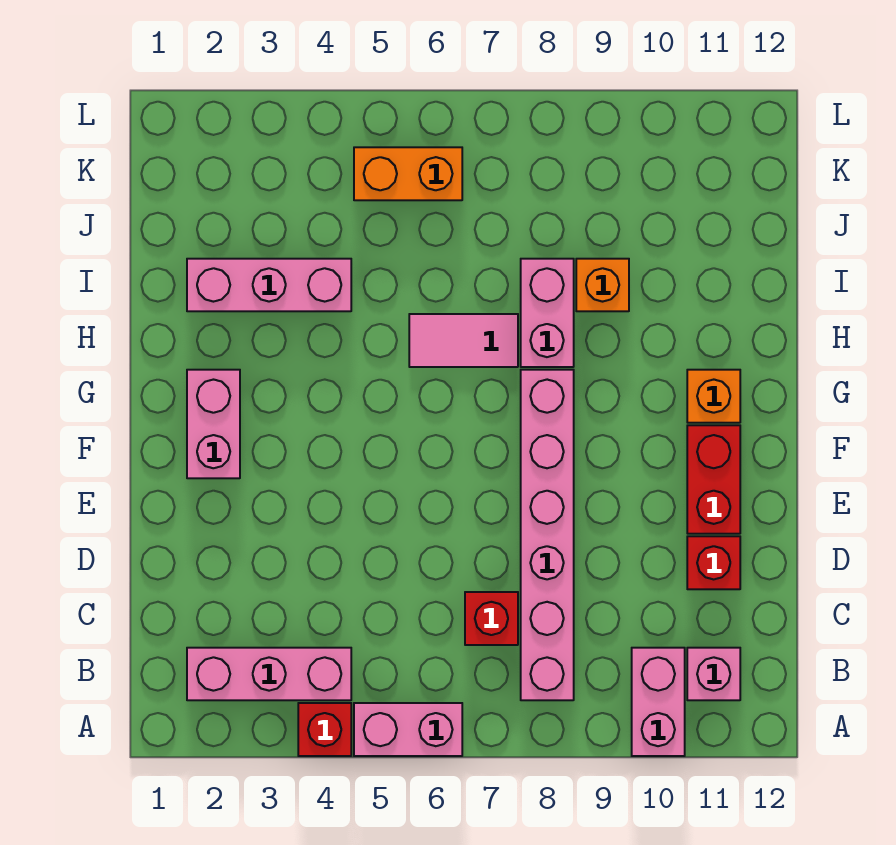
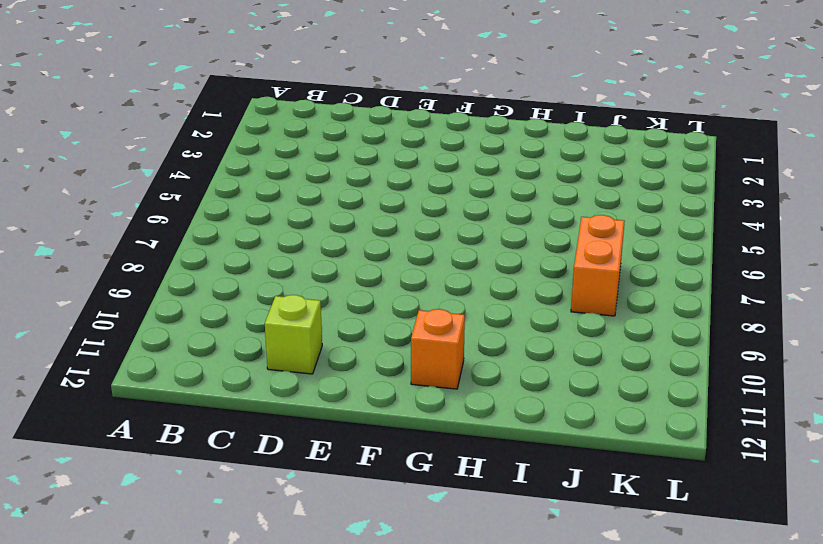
lime brick D11 level 1 -> red brick D11 level 1
orange brick J7:J8 level 1 -> orange brick K5:K6 level 1
none -> red brick A4 level 1
none -> pink brick A5:A6 level 1
none -> pink brick A10:B10 level 1

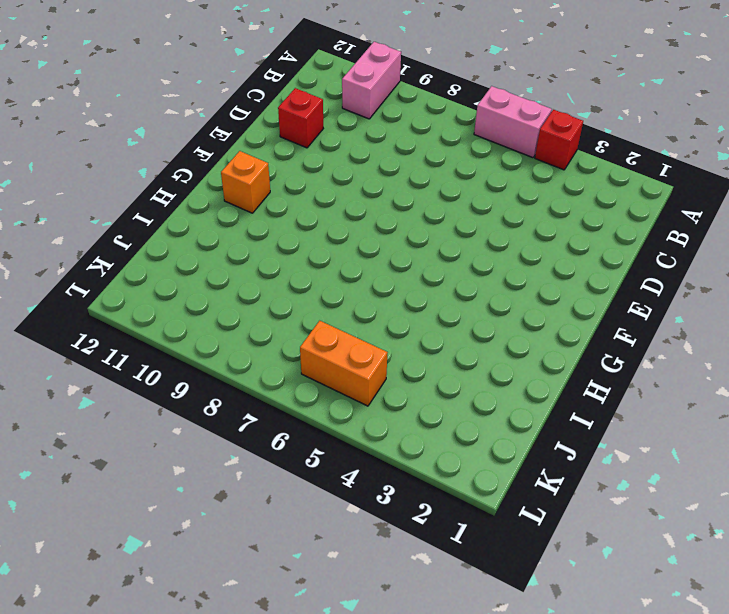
none -> pink brick B2:B4 level 1
none -> pink brick B8:G8 level 1
none -> pink brick B11 level 1

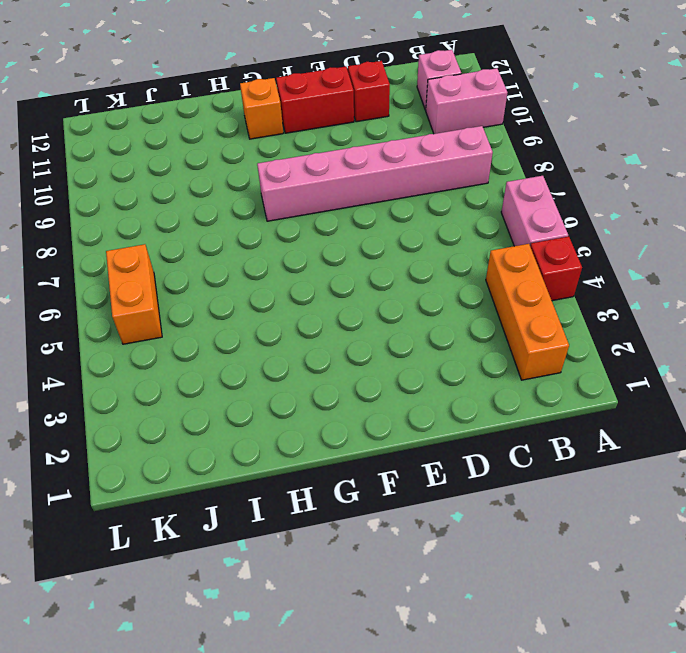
orange brick B2:B4 level 1 -> pink brick B2:B4 level 1
none -> red brick C7 level 1
none -> pink brick F2:G2 level 1
none -> pink tile H6:H7 level 1

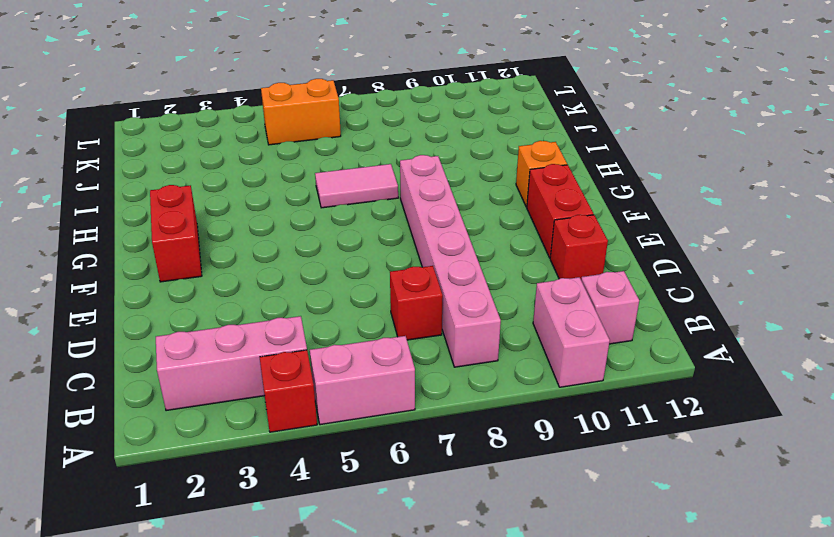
red brick F2:G2 level 1 -> pink brick F2:G2 level 1
none -> pink brick H8:I8 level 1
none -> pink brick I2:I4 level 1
none -> orange brick I9 level 1

